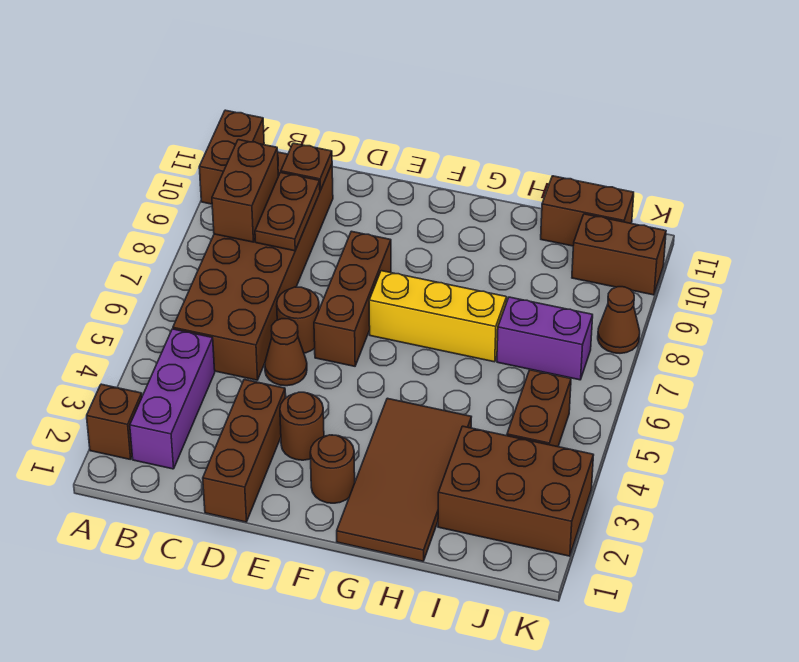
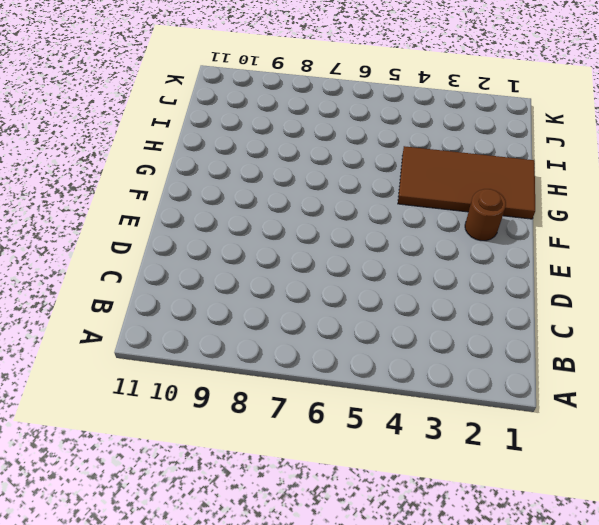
none -> brown brick A2 level 1
none -> brown brick A10:A11 level 1
none -> purple brick B2:B4 level 1

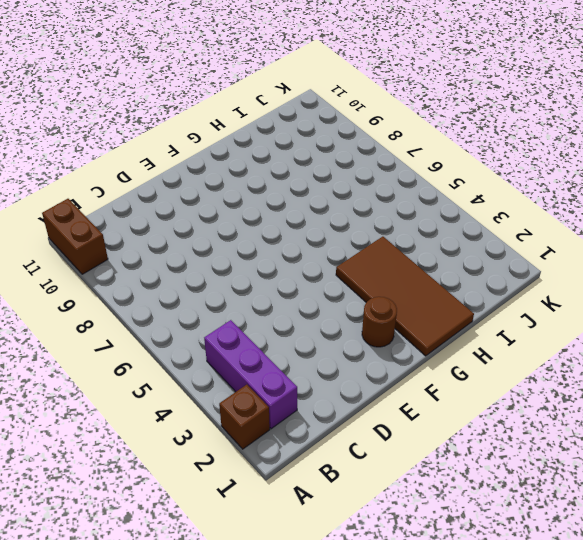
none -> brown brick B5:C10 level 1
none -> brown brick D1:D3 level 1
none -> brown cone D5 level 1

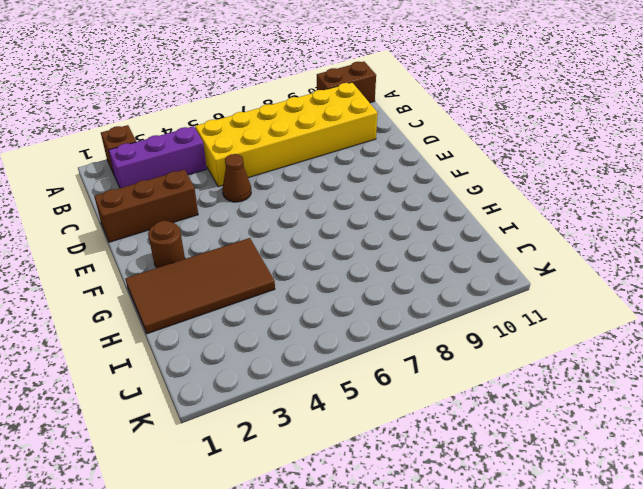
yellow brick B5:C10 level 1 -> brown brick B5:C10 level 1
none -> brown round brick D6 level 1
none -> brown round brick E3 level 1
none -> brown brick E6:E8 level 1

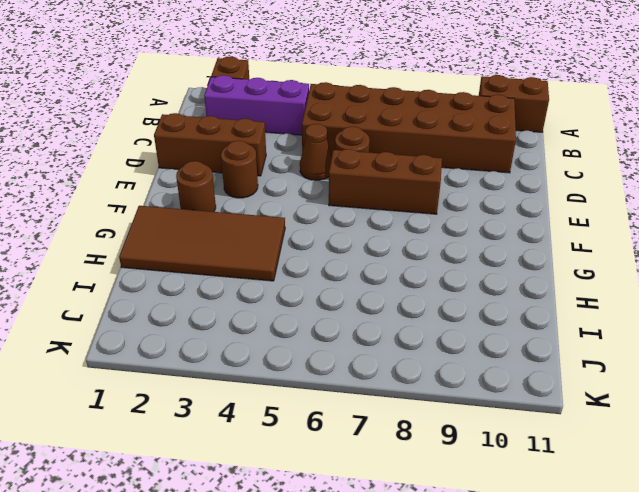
none -> yellow brick F7:H7 level 1
none -> brown brick I2:K3 level 1
none -> purple brick I7:J7 level 1

